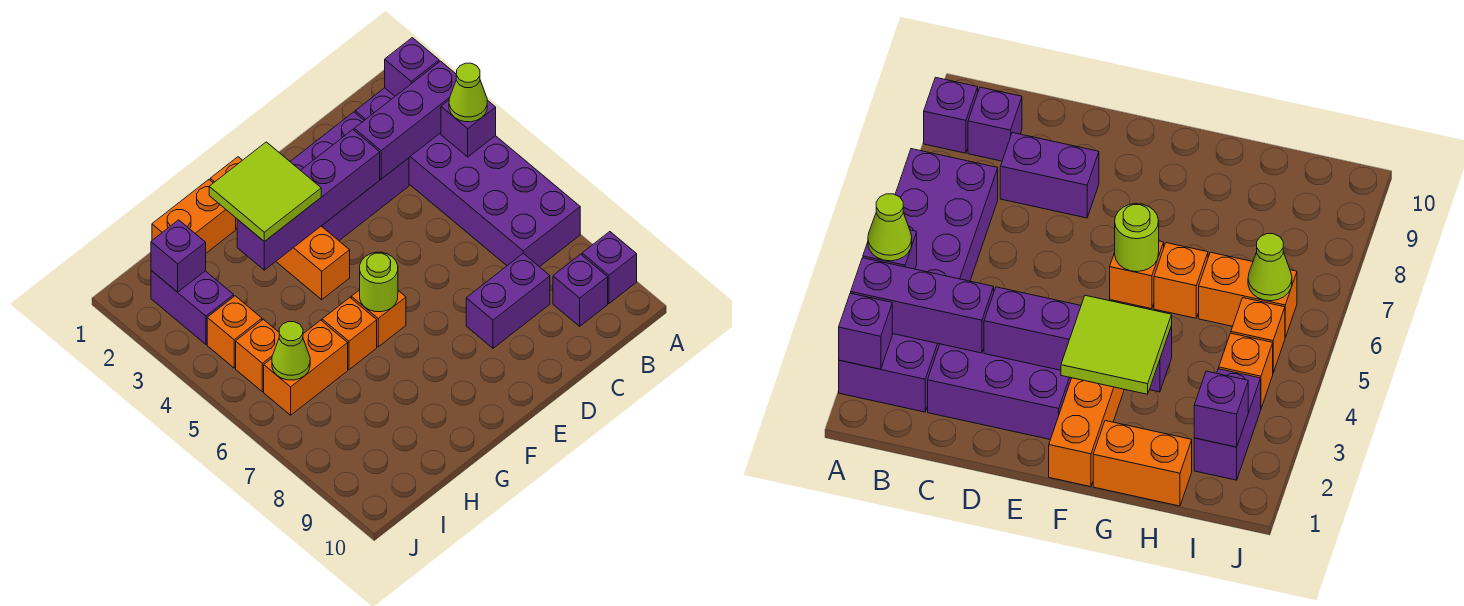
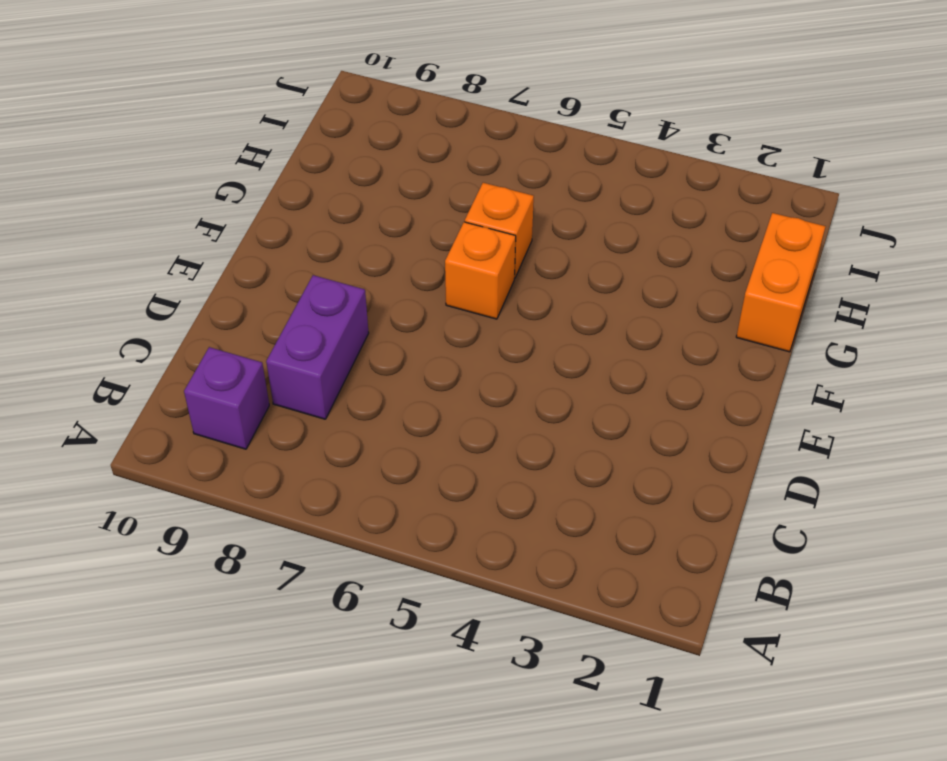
none -> purple brick A2:B7 level 1
none -> purple brick A9 level 1
none -> purple brick C2:E3 level 1

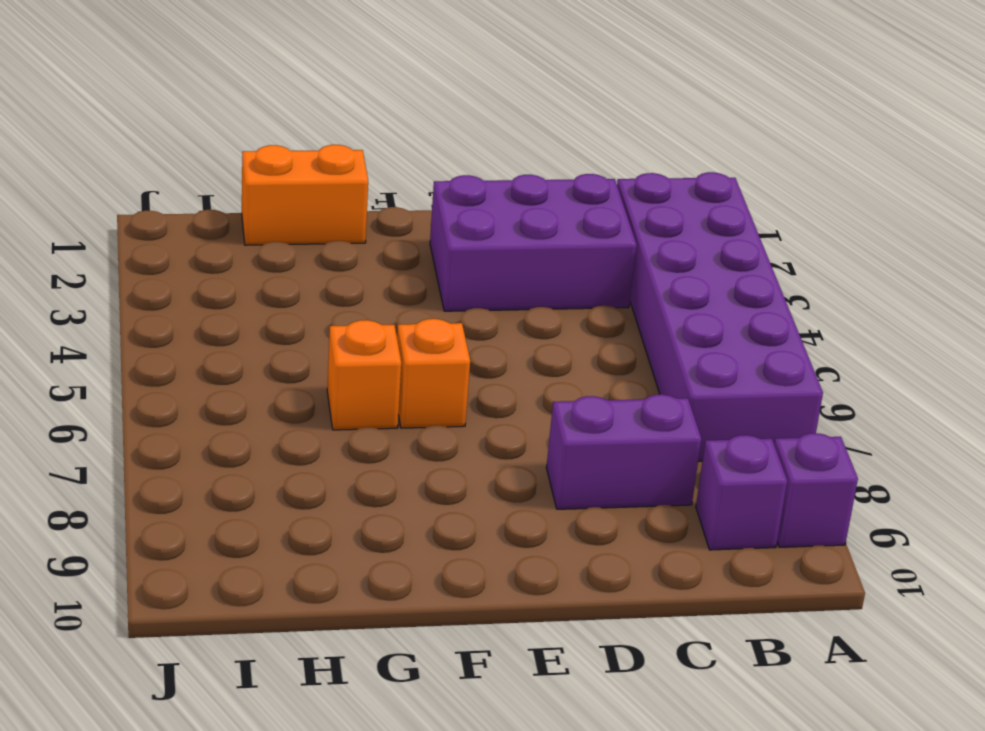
none -> orange brick F1:F4 level 1
none -> orange brick H6:I6 level 1
none -> purple brick I2:I3 level 1

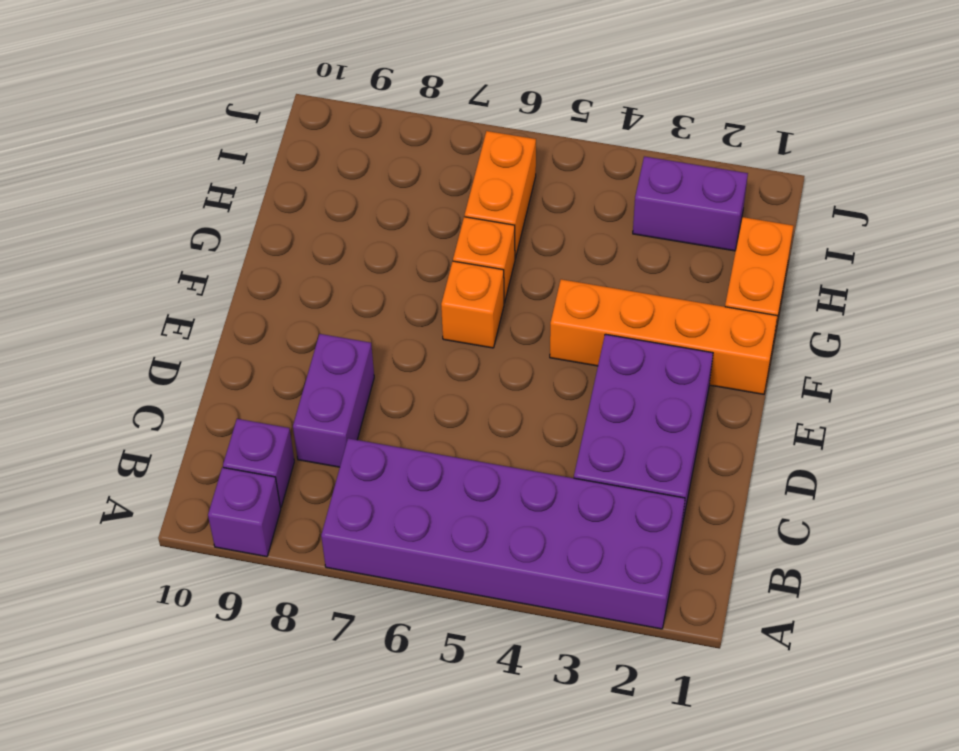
none -> orange brick I4 level 1
none -> orange brick I5 level 1
none -> purple brick A2 level 2

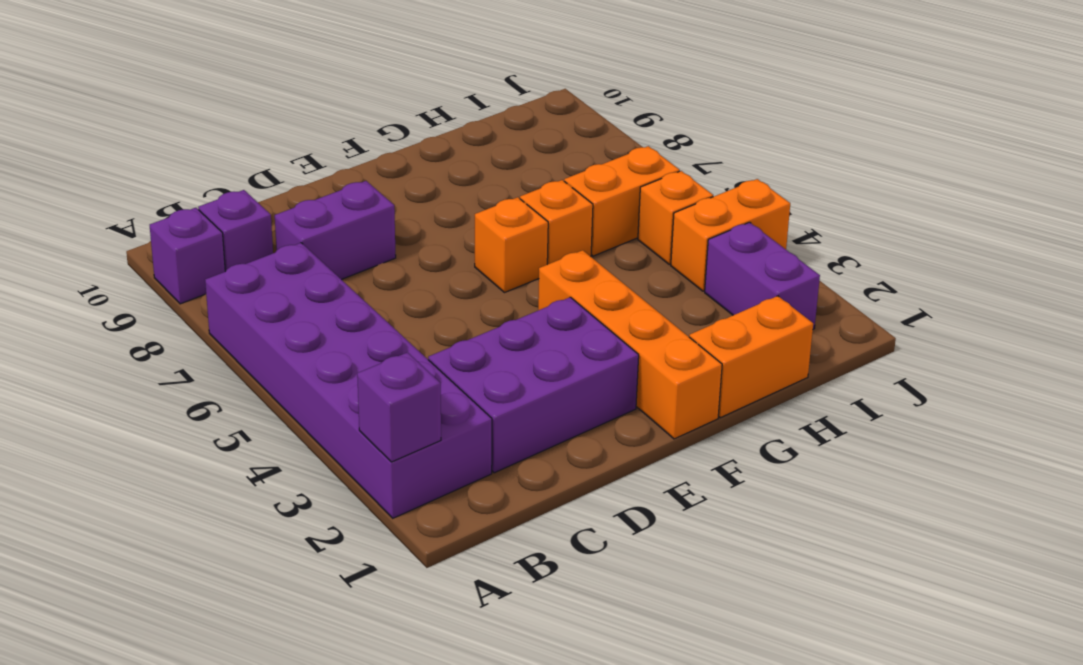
orange brick I4:J4 level 1 -> orange brick I4 level 1
none -> purple brick A3:C3 level 2
none -> purple brick A4 level 2
none -> purple brick D3:G3 level 2

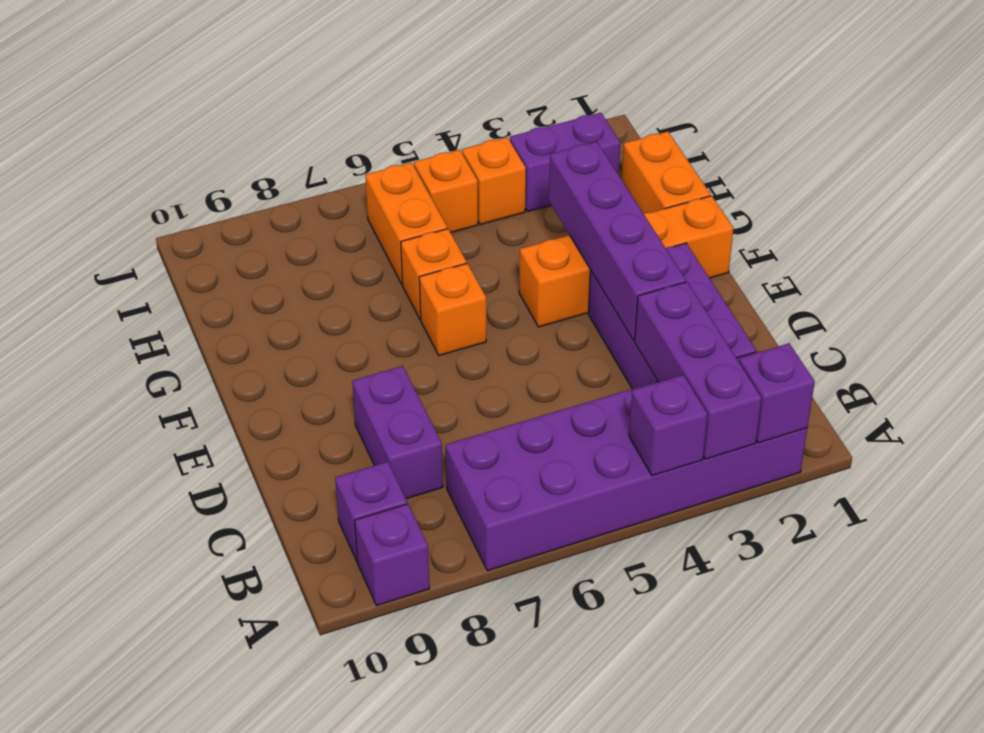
none -> lime round brick F6 level 2
none -> purple brick I2 level 2
none -> lime cone I6 level 2

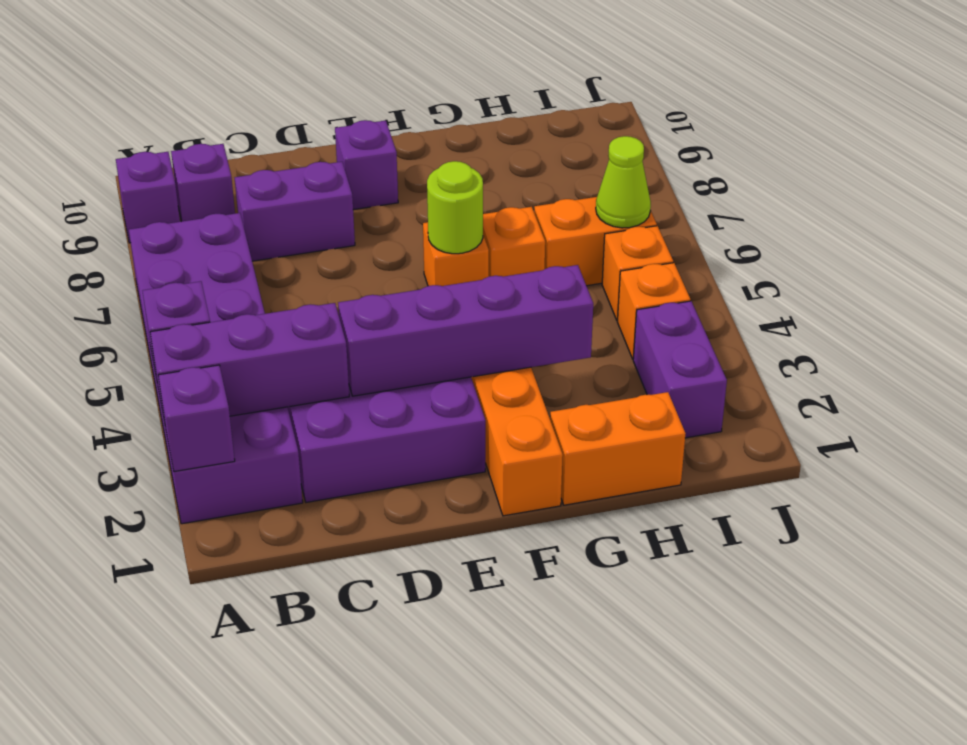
purple brick E9 level 1 -> purple brick I2 level 2
none -> lime cone A4 level 3
none -> lime tile F2:G3 level 3

